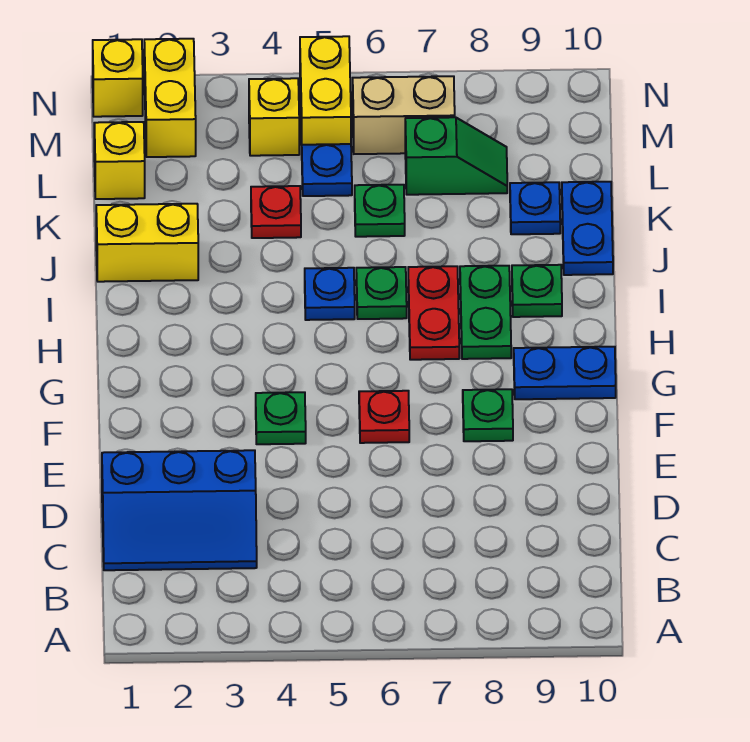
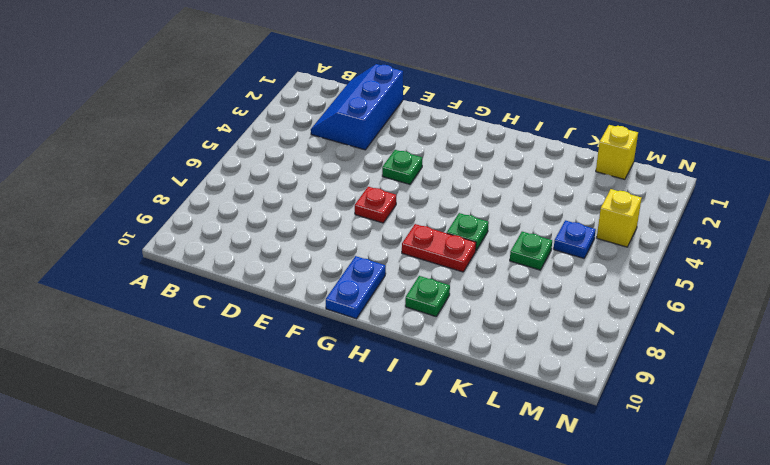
none -> green plate F8 level 1
none -> green plate H8:I8 level 1
none -> blue plate I5 level 1

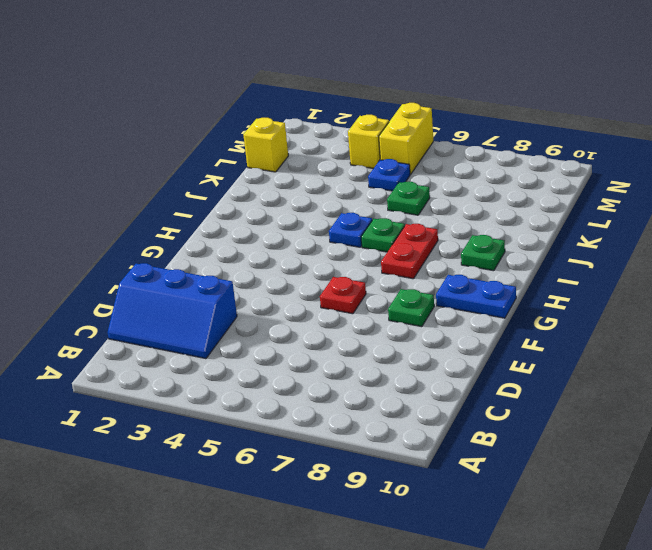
none -> green plate F4 level 1
none -> green plate H8:I8 level 1
none -> yellow brick J1:J2 level 1

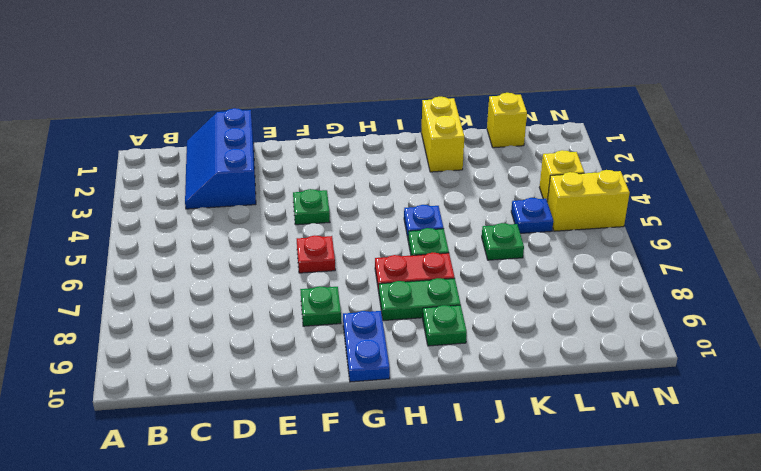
none -> blue plate J10:K10 level 1
none -> red plate K4 level 1
none -> blue plate K9 level 1

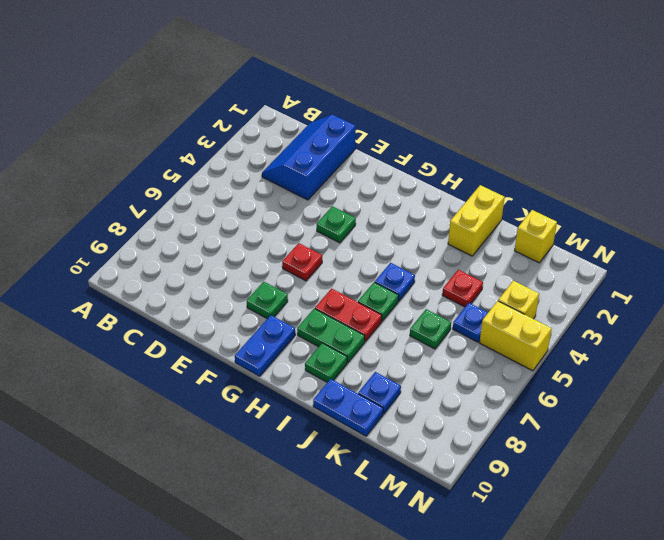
none -> green slope L7:L8 level 1 top 7
none -> yellow brick M2:N2 level 1
none -> tan brick M6:M7 level 1

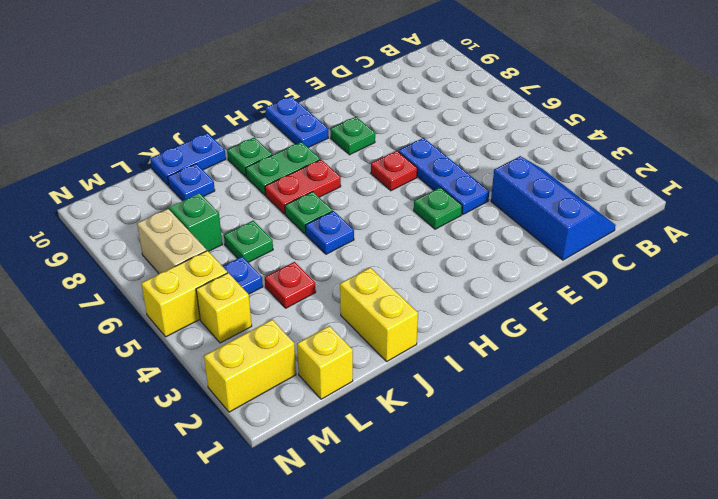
blue plate E4:E6 level 1 -> none
none -> yellow brick N1 level 1

